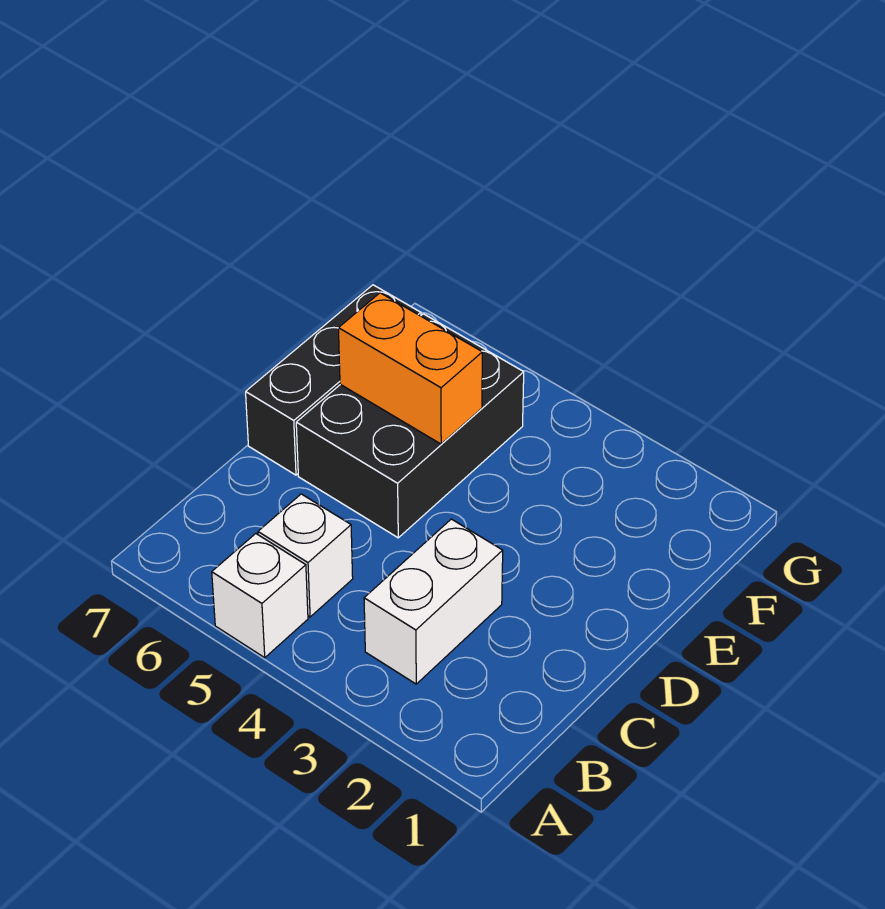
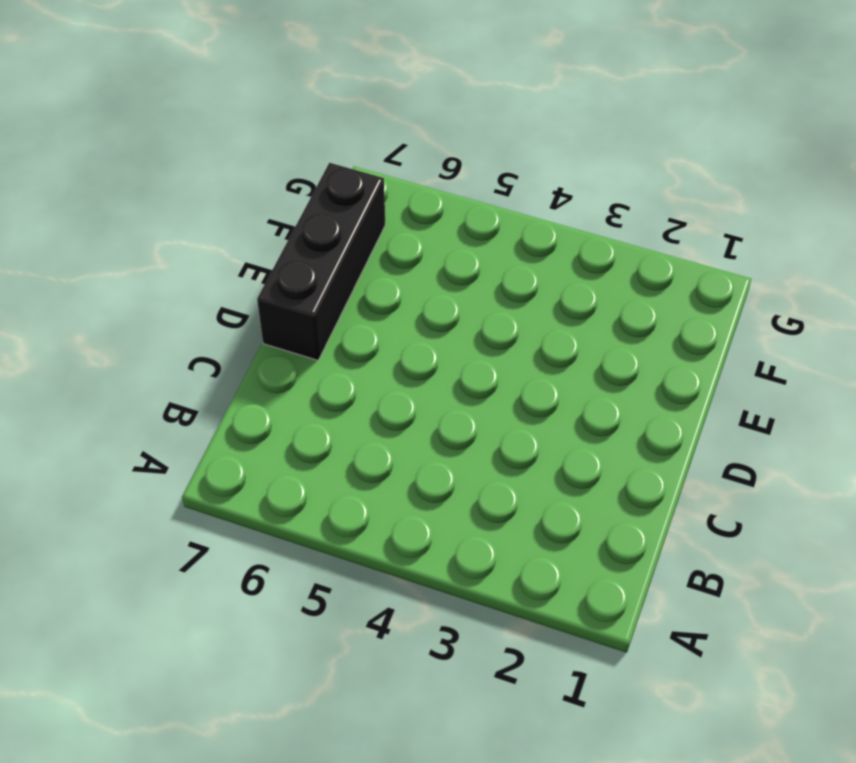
none -> white brick A5 level 1
none -> white brick B3:C3 level 1

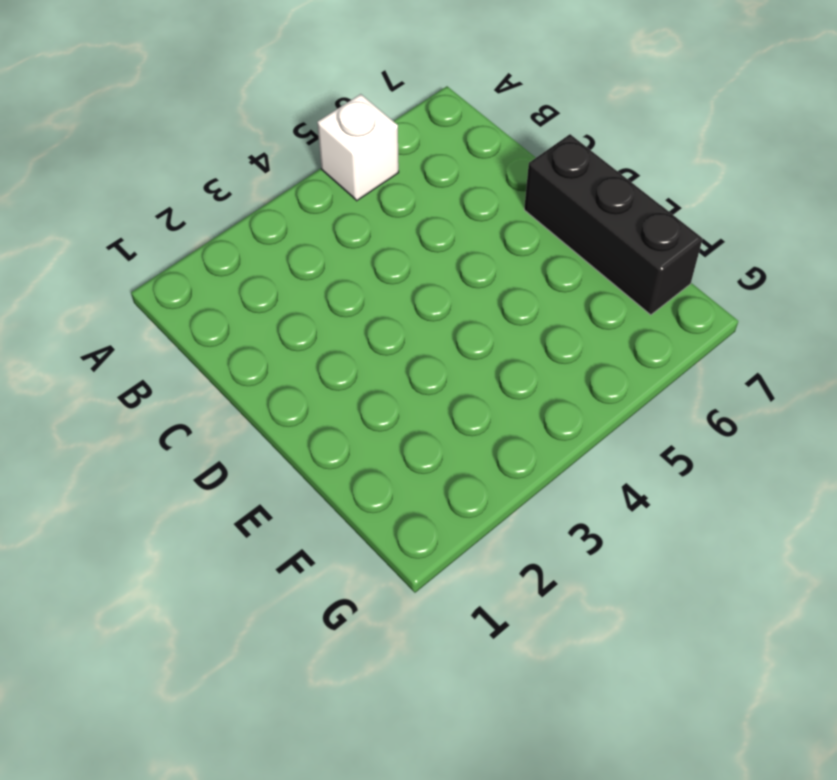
none -> white brick B3:C3 level 1
none -> white brick B5 level 1

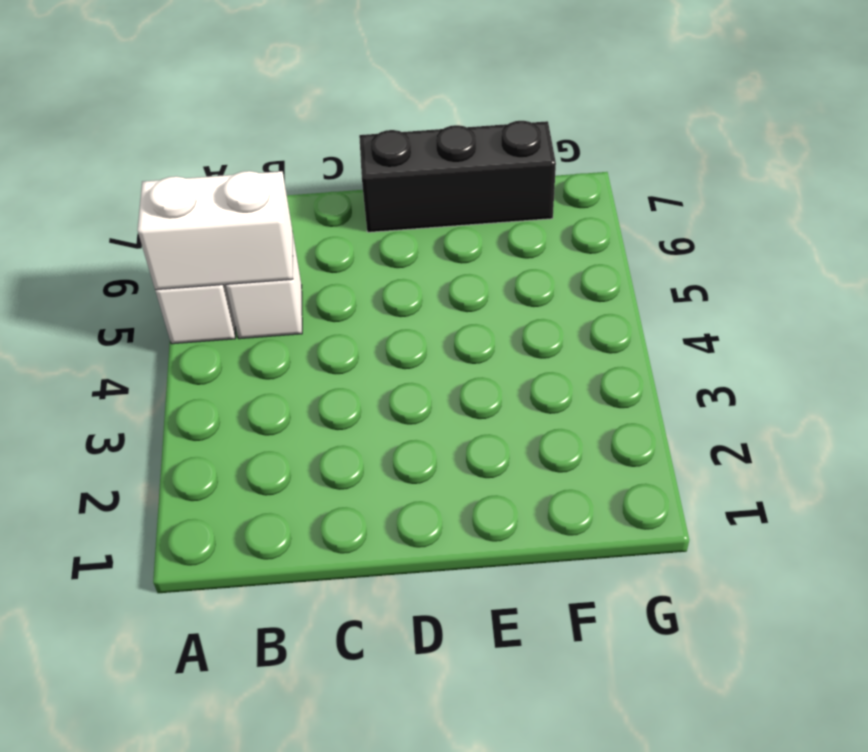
white brick A5:B5 level 2 -> white brick B3:C3 level 1
none -> black brick D5:F6 level 1
none -> orange brick E5:E6 level 2

